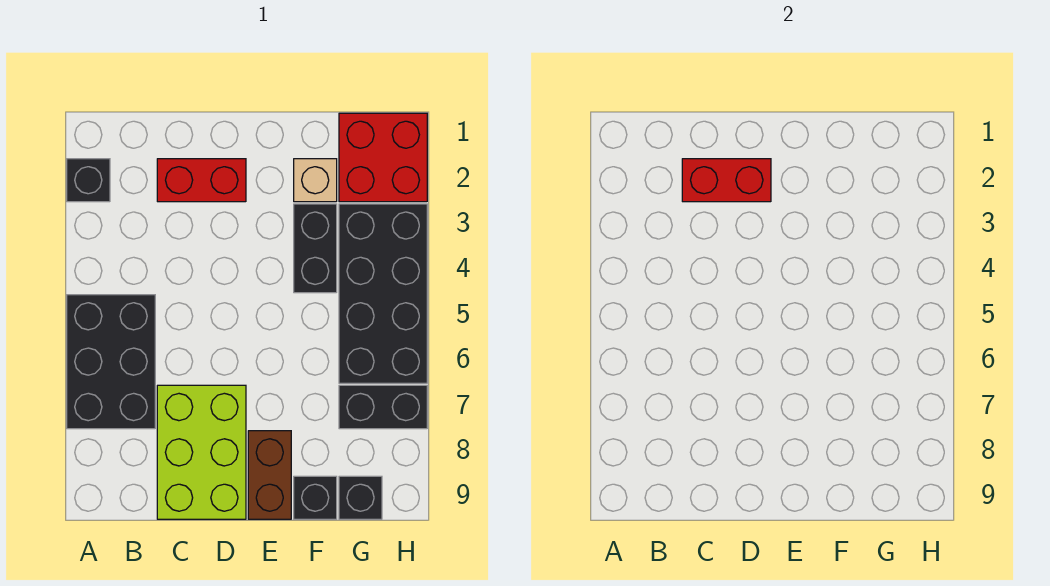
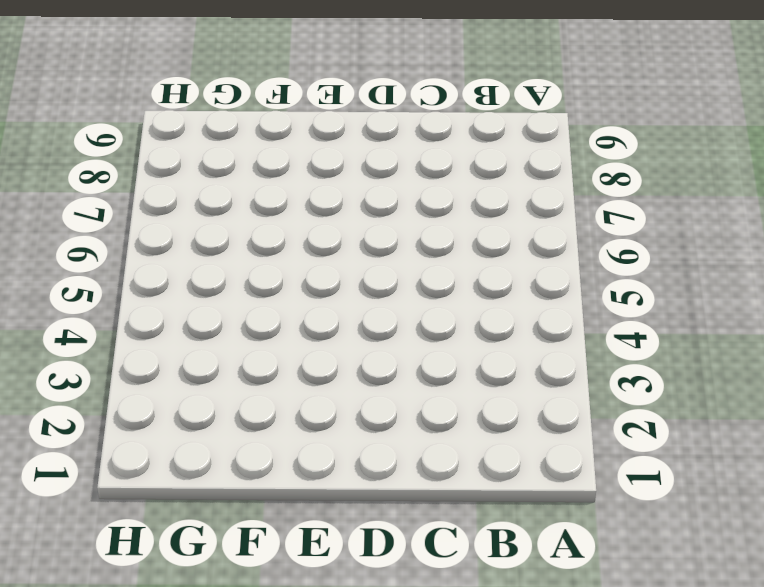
none -> black brick A2 level 1
none -> black brick A5:B7 level 1
none -> red brick C2:D2 level 1

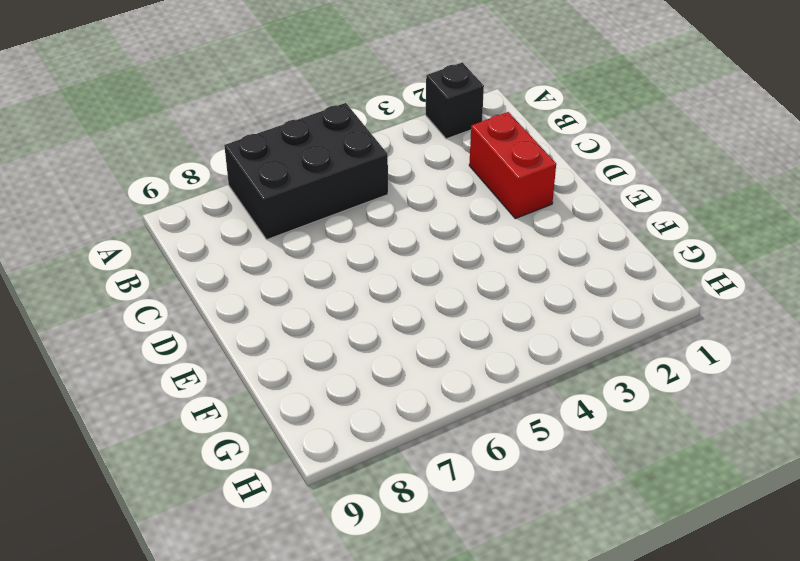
none -> lime brick C7:D9 level 1
none -> brown brick E8:E9 level 1
none -> tan brick F2 level 1

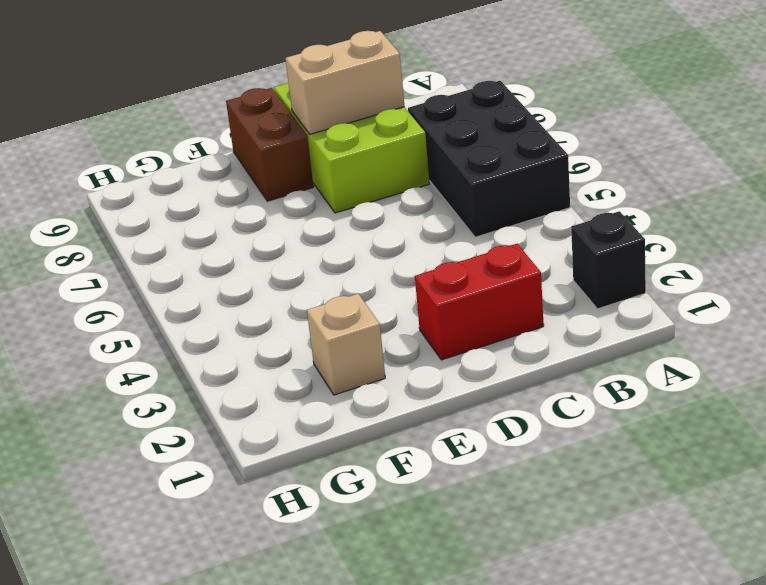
tan brick C8:D8 level 2 -> none
none -> black brick F3:F4 level 1
none -> black brick F9 level 1
none -> red brick G1:H2 level 1

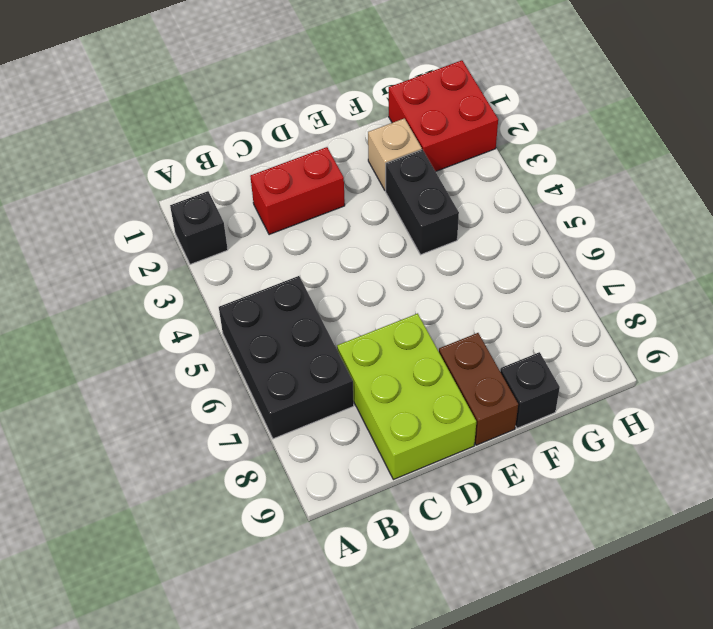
none -> black brick G3:H6 level 1
none -> black brick G7:H7 level 1
none -> black brick G9 level 1

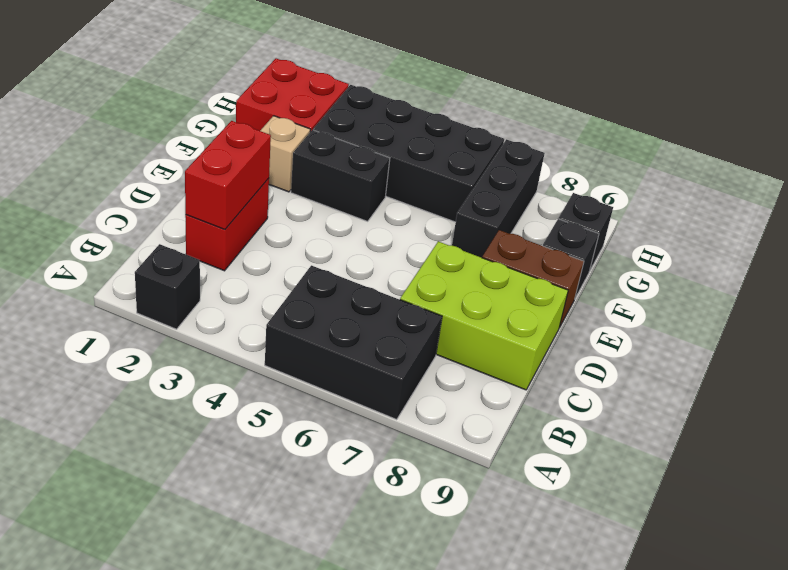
black brick F7:H7 level 1 -> black brick G7:H7 level 1

